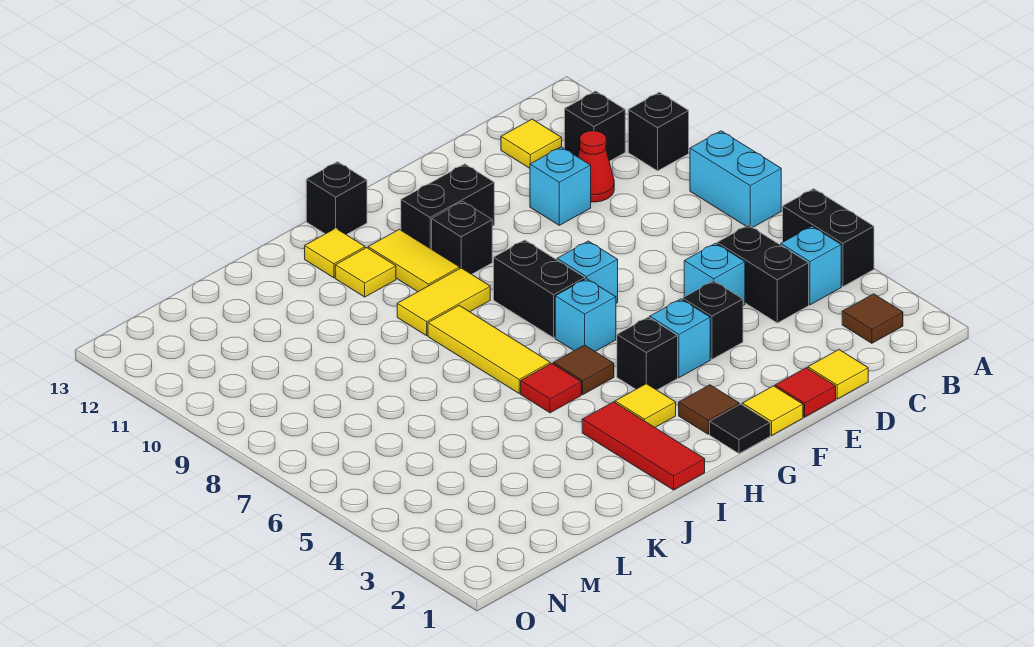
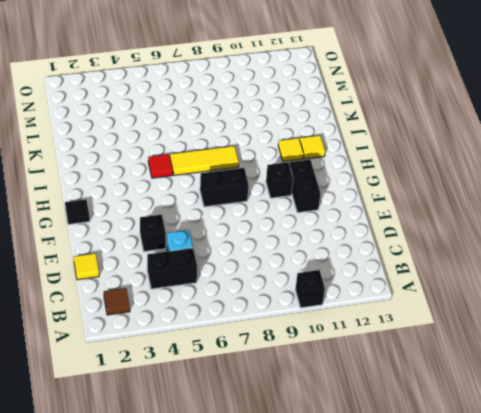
none -> black brick A4:A5 level 1
none -> cyan brick A7:A8 level 1
none -> cyan brick B4 level 1
none -> black brick B11 level 1

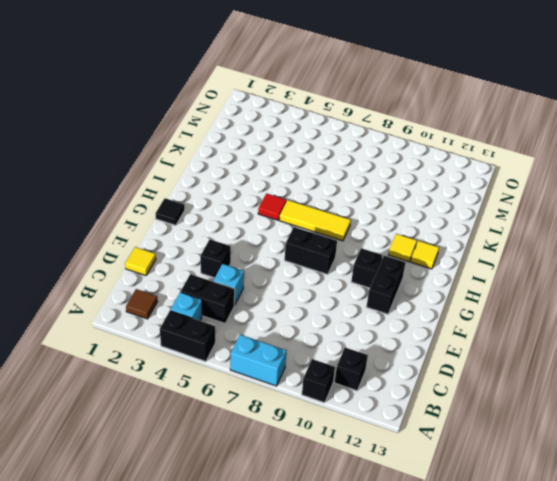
none -> red cone C10 level 1
none -> yellow tile C12 level 1
none -> cyan brick D10 level 1
none -> red tile E1 level 1

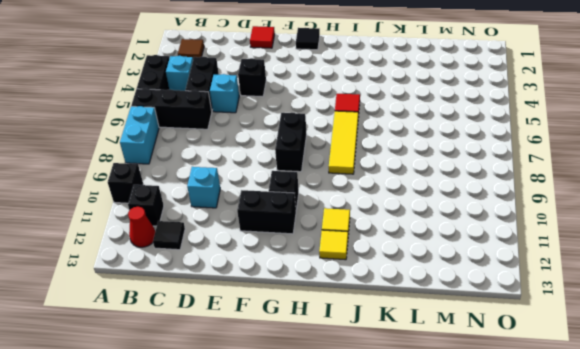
black brick A6:C6 level 1 -> none
red cone B12 level 1 -> red cone C10 level 1
black tile C12 level 1 -> yellow tile C12 level 1
none -> yellow tile D1 level 1
none -> yellow tile F1 level 1
none -> cyan brick F4 level 1
none -> cyan brick F7 level 1

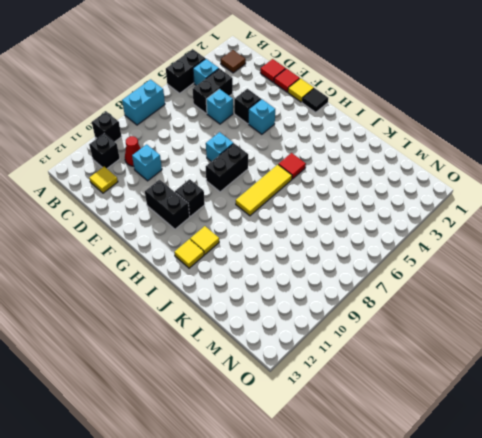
red tile D1 level 1 -> yellow tile D1 level 1
none -> brown tile G2 level 1
none -> black brick G4 level 1
none -> cyan brick G6 level 1
none -> yellow tile H3 level 1

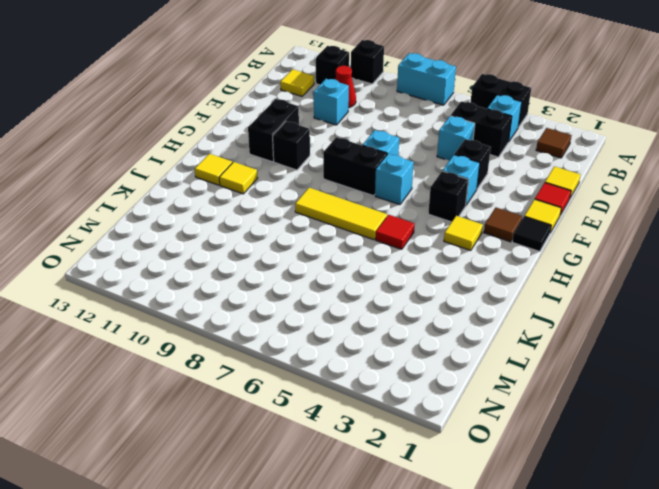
none -> brown tile H5 level 1
none -> yellow tile H9:I9 level 1
none -> yellow tile H10:H11 level 1
none -> black brick H13 level 1

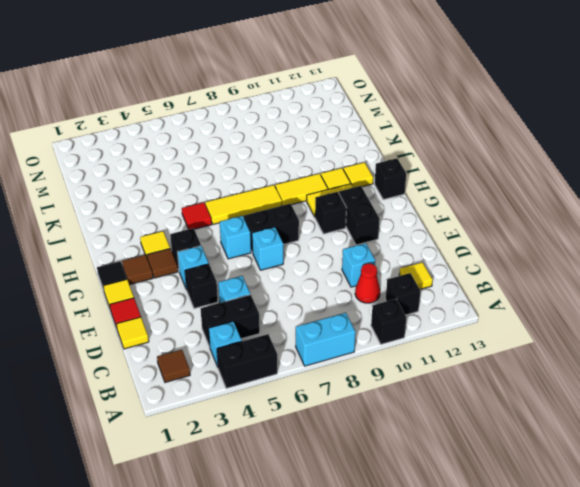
brown tile G3 level 1 -> brown tile H5 level 1
yellow tile I9:I10 level 1 -> yellow tile H9:I9 level 1
none -> red tile I1:I3 level 1

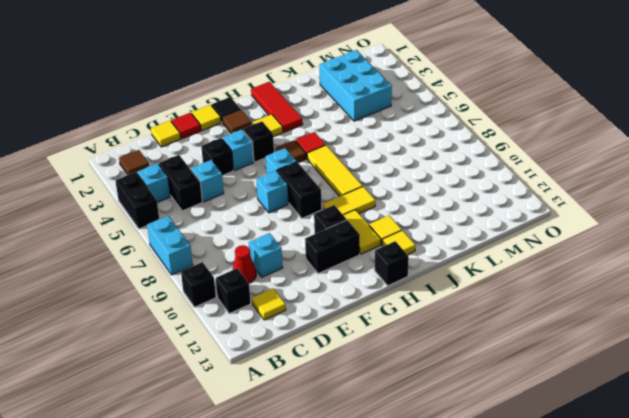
cyan brick L2:M4 level 1 -> none

